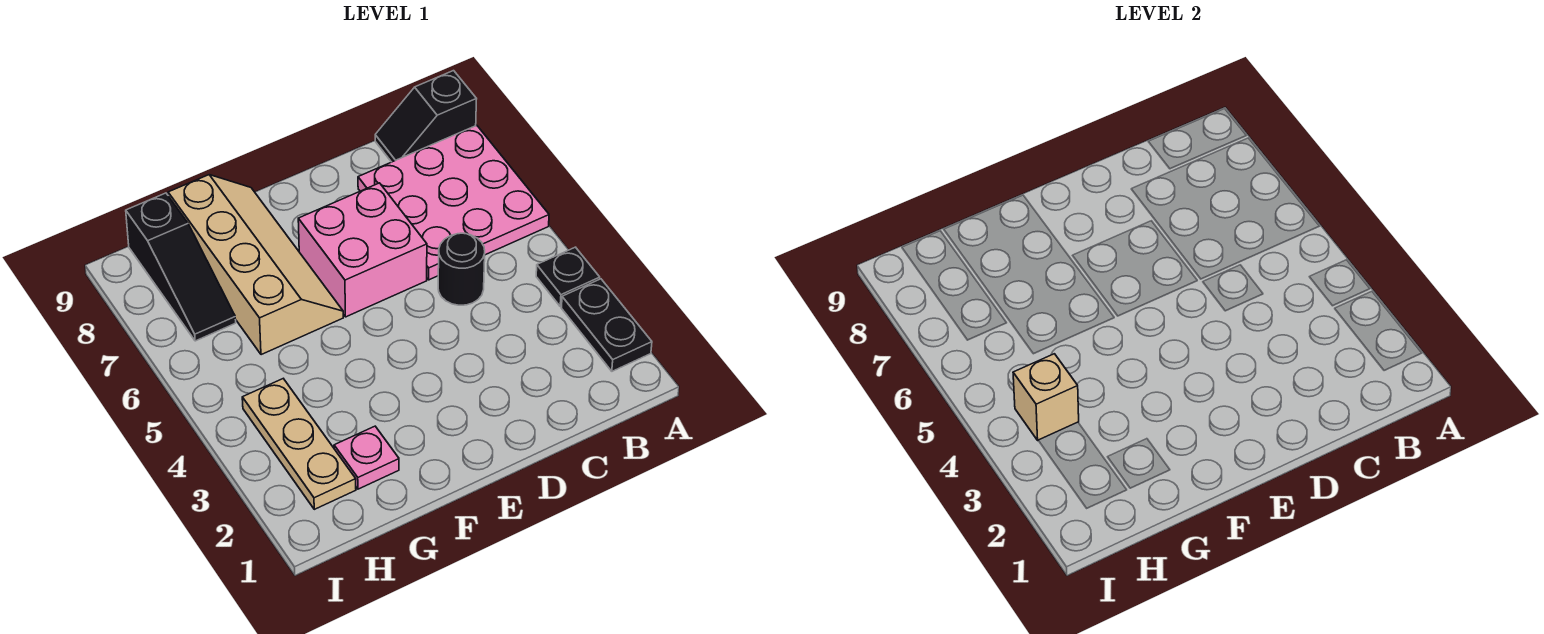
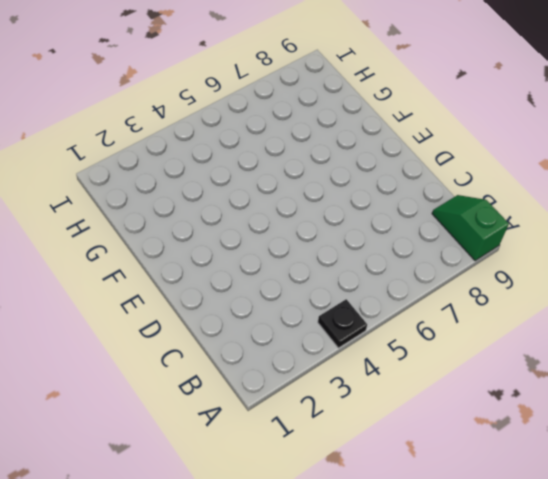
green slope A9:B9 level 1 top A -> black slope A9:B9 level 1 top A
none -> black plate A2:A3 level 1
none -> pink plate A6:C8 level 1

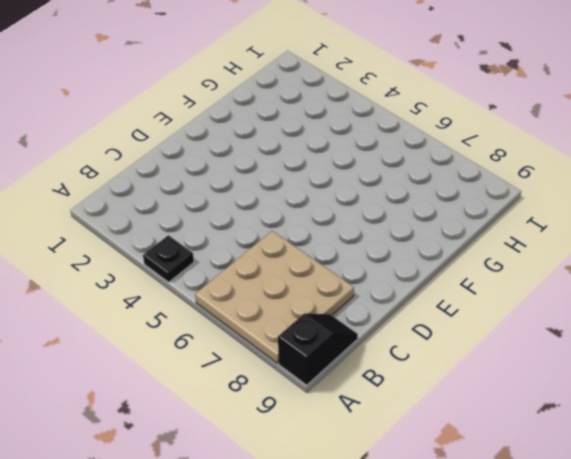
tan plate A6:C8 level 1 -> pink plate A6:C8 level 1
none -> black plate A2:A3 level 1
none -> black round brick C5 level 1

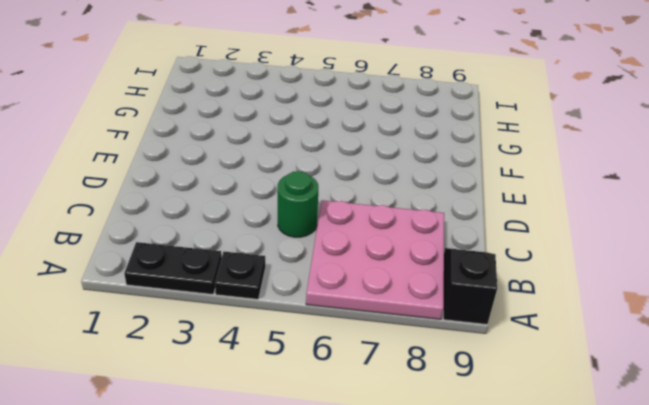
green round brick C5 level 1 -> black round brick C5 level 1
none -> pink brick D6:E7 level 1
none -> tan slope F6:G9 level 1 top G

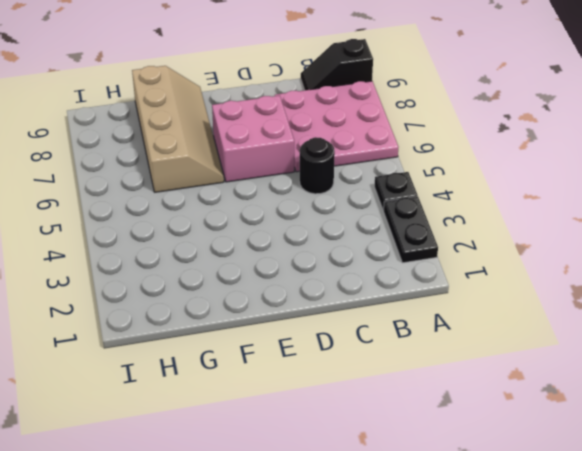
none -> pink plate G2 level 1
none -> tan plate H2:H4 level 1

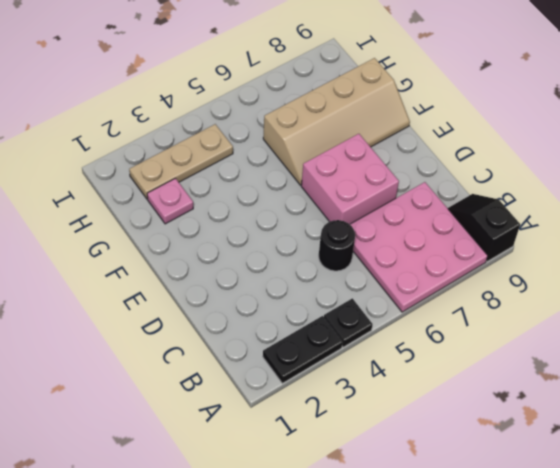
none -> black slope H7:H9 level 1 top 9
none -> tan brick H4 level 2

